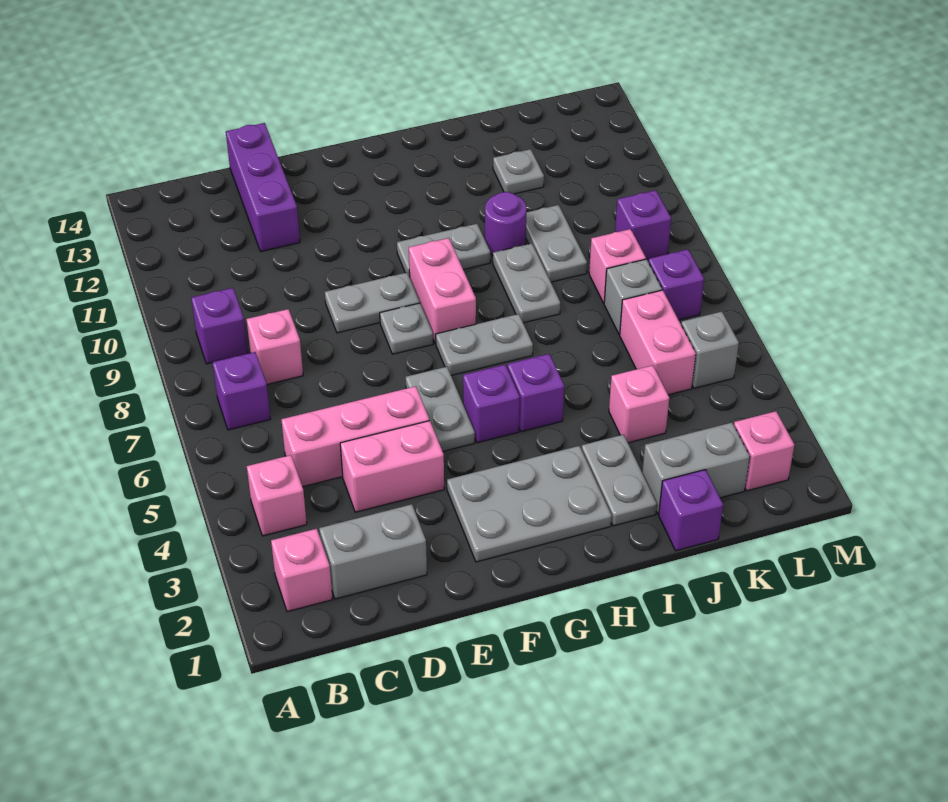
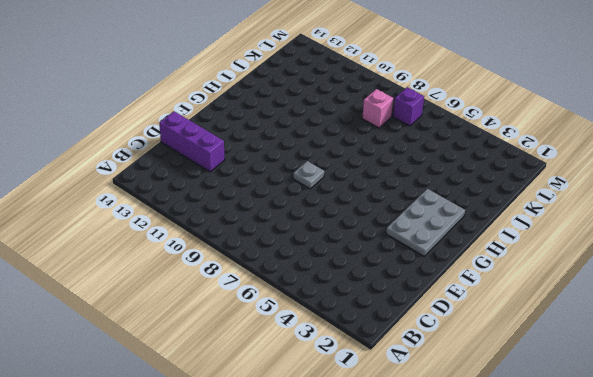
none -> pink brick B2 level 1
none -> pink brick B4 level 1
none -> purple brick B7 level 1
none -> purple brick B9 level 1

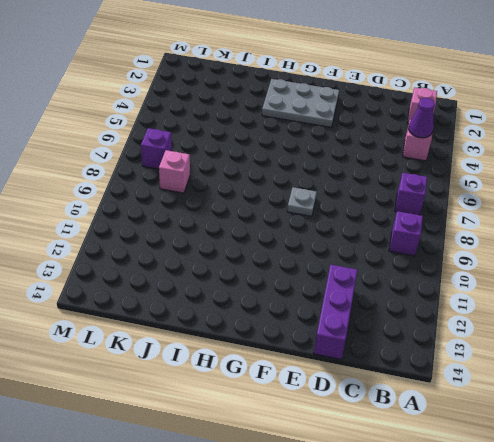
purple cone B4 level 2 -> none
none -> grey brick C2:D2 level 1
none -> pink brick C5:E5 level 1
none -> pink brick C8 level 1
none -> pink brick D4:E4 level 1

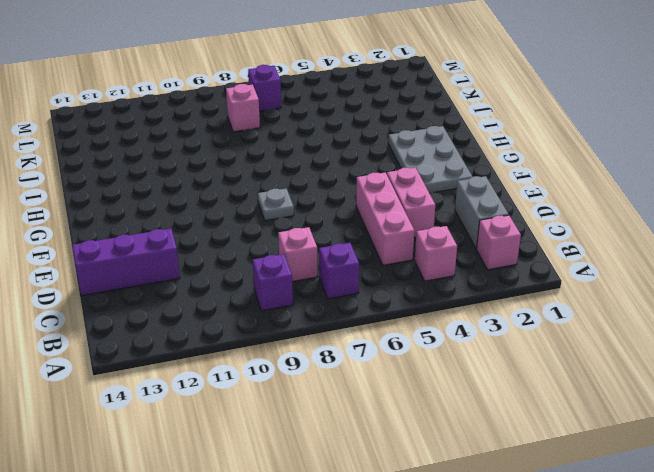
none -> grey plate E9:F9 level 1
none -> grey plate F5:F6 level 1
none -> purple brick G5 level 1
none -> grey plate G7:H7 level 1

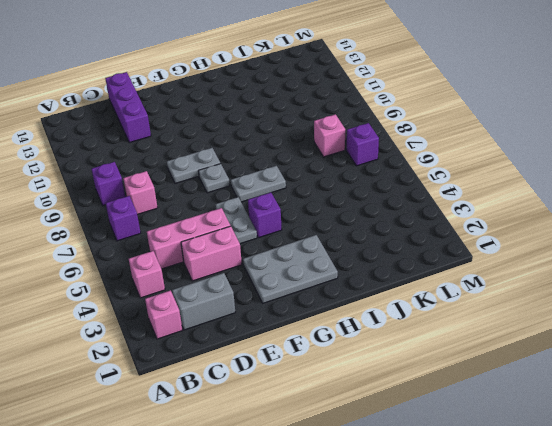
none -> pink brick G8:G9 level 1
none -> grey plate G10:H10 level 1
none -> purple brick H5 level 1
none -> grey plate I2:I3 level 1

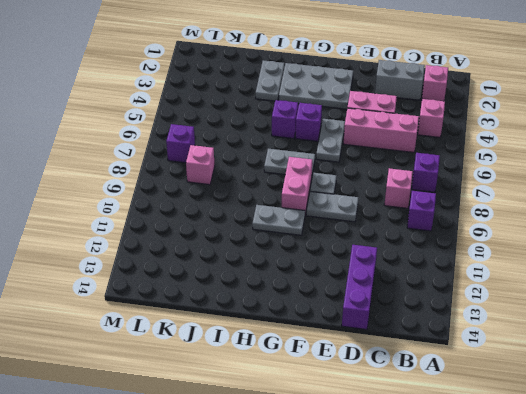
none -> grey plate I8:I9 level 1
none -> purple round brick I10 level 1
none -> purple brick J1 level 1
none -> grey brick J2:K2 level 1

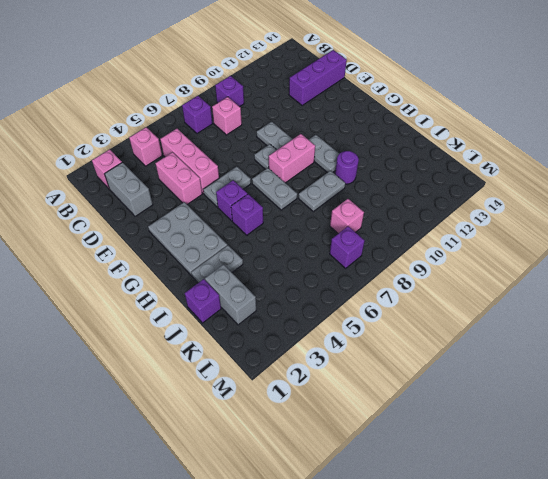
none -> pink brick J4 level 1
none -> grey plate J9:J10 level 1
none -> grey plate J12 level 1
none -> pink brick K5:K6 level 1

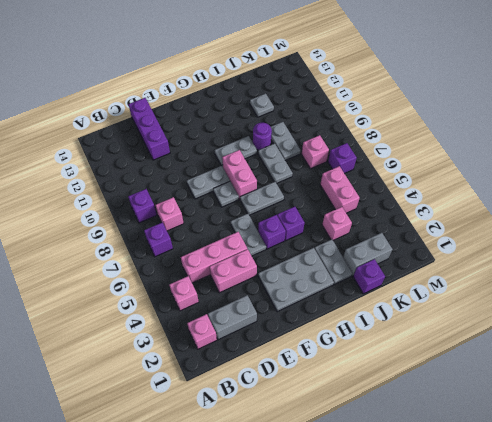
none -> grey brick K7 level 1
none -> pink brick L2 level 1
none -> grey brick L5 level 1
none -> purple brick L9 level 1

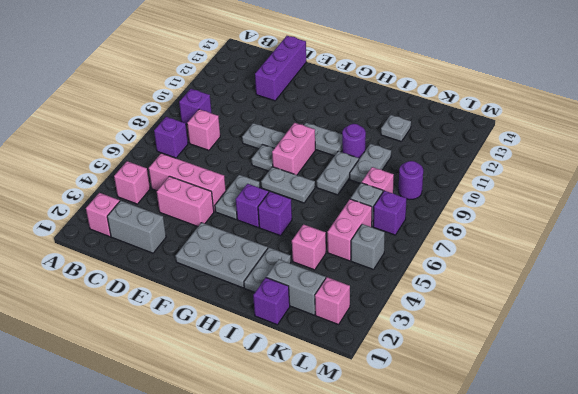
purple round brick L9 level 1 -> purple brick L9 level 1

